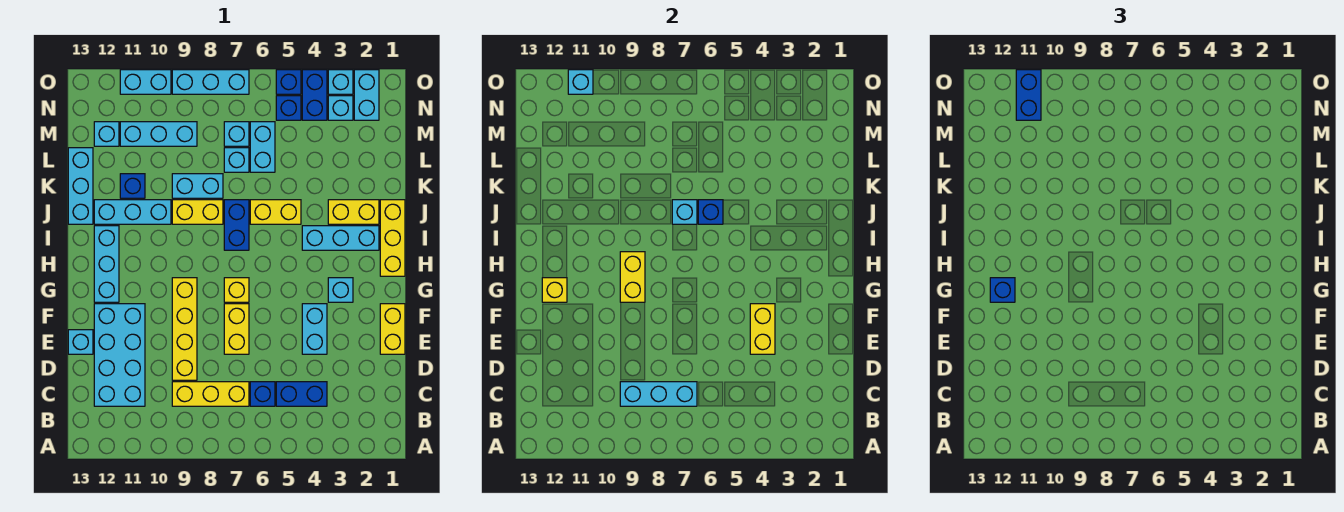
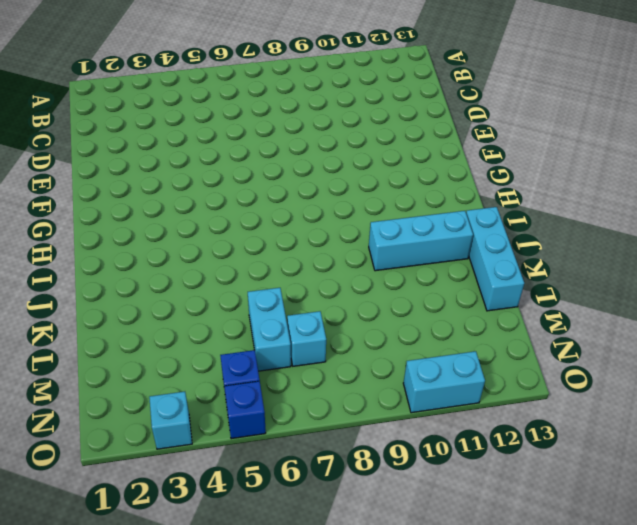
none -> blue brick C4:C5 level 1
none -> blue brick C6 level 1
none -> yellow brick C7:C9 level 1
none -> cyan brick C11:F12 level 1

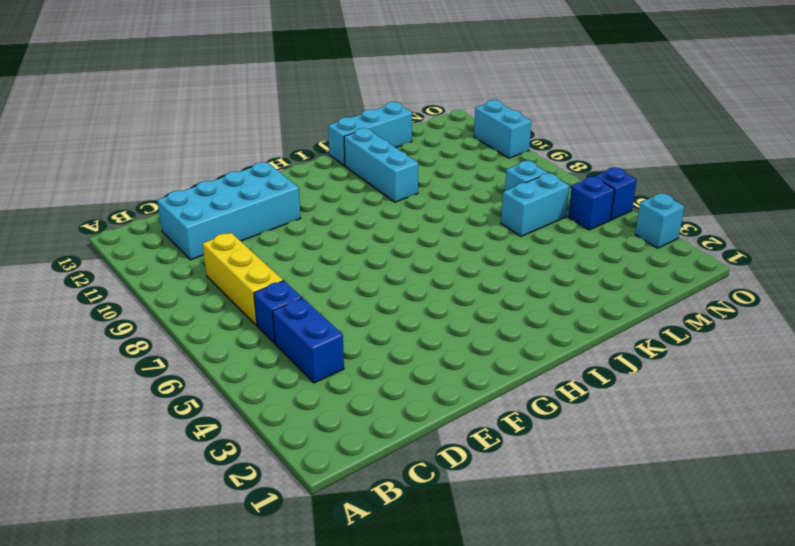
none -> yellow brick D9:G9 level 1
none -> yellow brick E1:F1 level 1
none -> cyan brick E4:F4 level 1
none -> yellow brick E7:F7 level 1

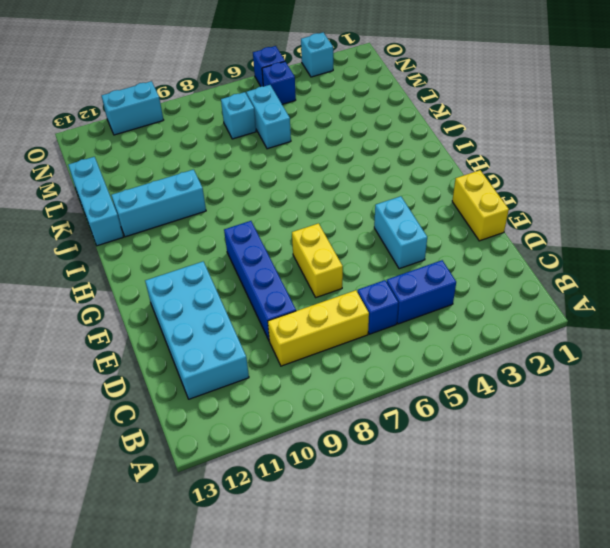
blue brick D9:G9 level 1 -> yellow brick D9:G9 level 1
none -> cyan brick E13 level 1
none -> cyan brick G3 level 1
none -> yellow brick G7 level 1
none -> cyan brick G12:I12 level 1

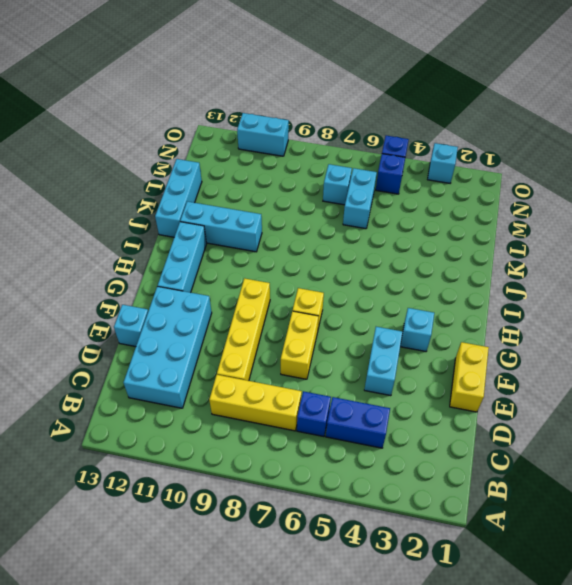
none -> yellow brick H1:J1 level 1
none -> cyan brick I2:I4 level 1
none -> blue brick I7:J7 level 1
none -> yellow brick J2:J3 level 1

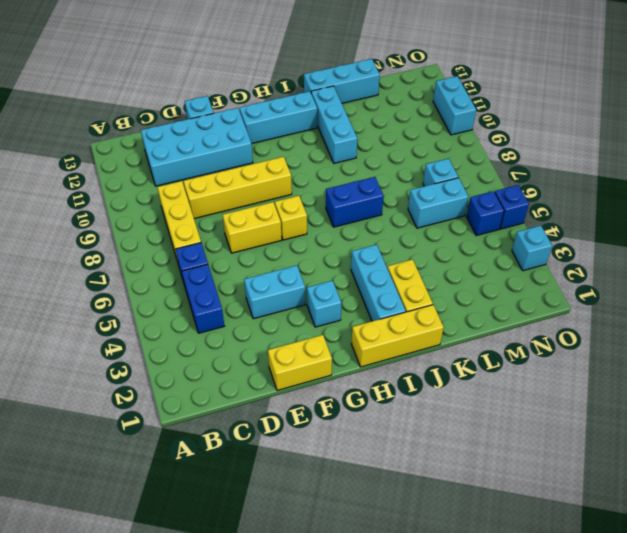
none -> yellow brick J5:J6 level 1
none -> yellow brick J8:J9 level 1
none -> cyan brick K8:K9 level 1
none -> blue brick K11 level 1

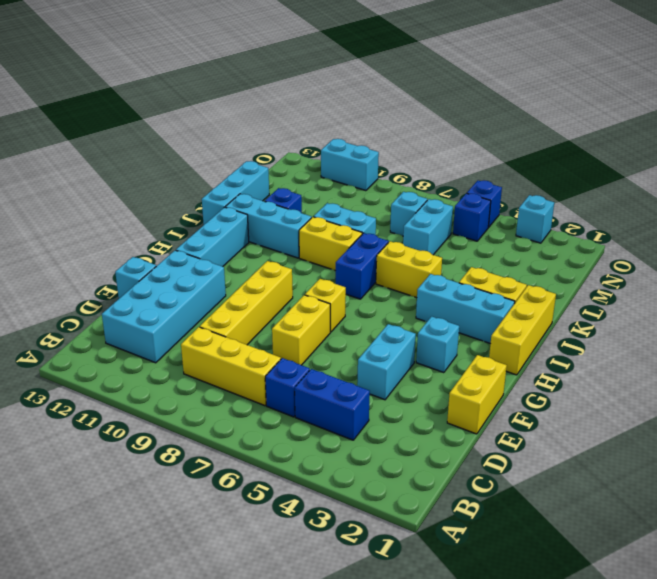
none -> cyan brick L7 level 1
none -> cyan brick M9:M11 level 1
none -> cyan brick M12 level 1
none -> cyan brick N2:O2 level 1

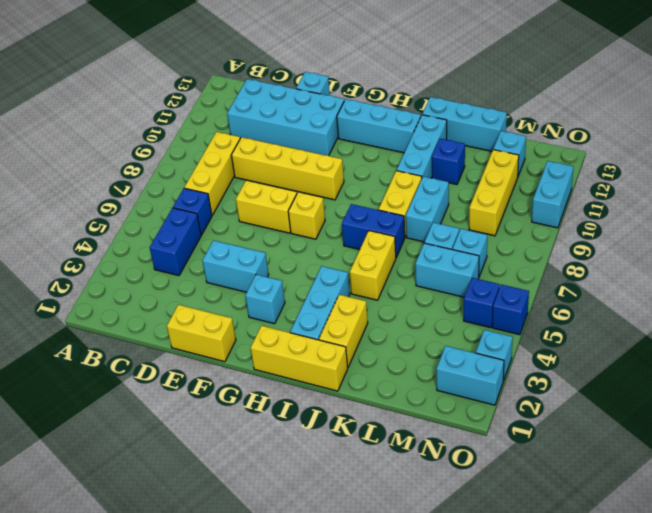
yellow brick M9:M11 level 1 -> cyan brick M9:M11 level 1
none -> cyan brick N3 level 1
none -> blue brick N4:O4 level 1
none -> cyan brick O7:O9 level 1
none -> cyan brick C7:C9 level 2

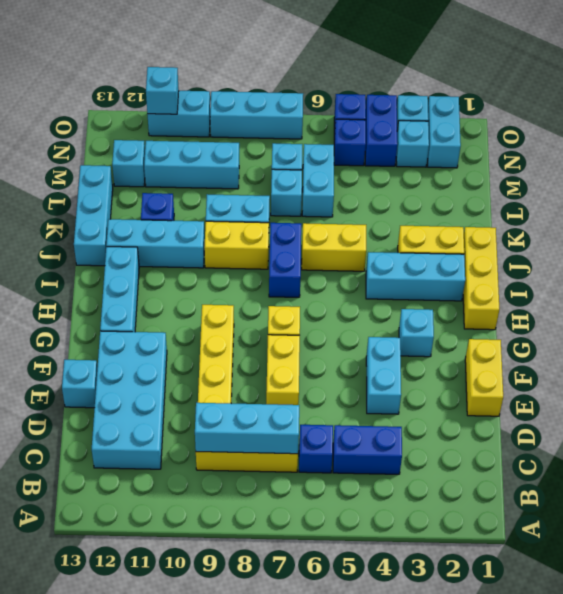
none -> yellow brick E4:F4 level 2
none -> yellow brick G9:H9 level 2
none -> yellow brick G12 level 2
none -> blue brick J6 level 2

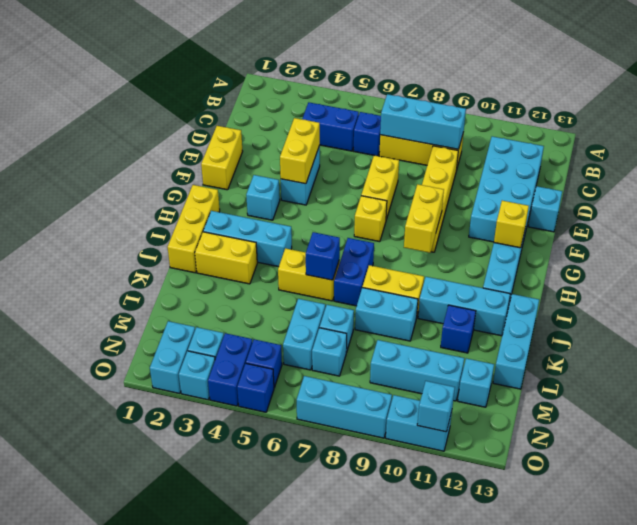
none -> cyan brick J7 level 2
none -> blue brick G12 level 3
none -> blue brick N11:O11 level 3

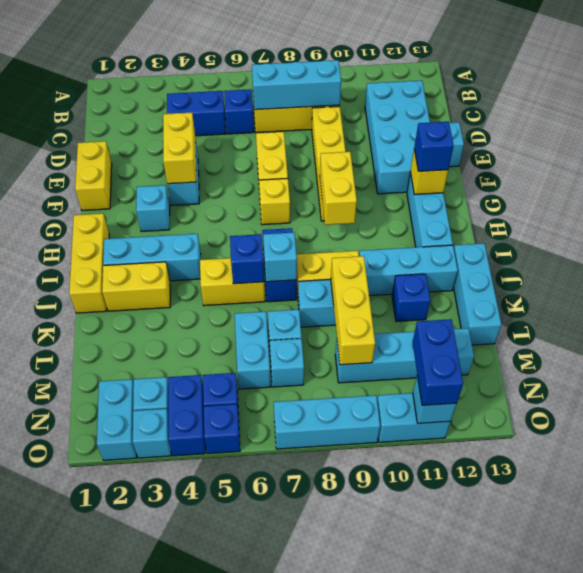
yellow brick K9:M9 level 2 -> none

